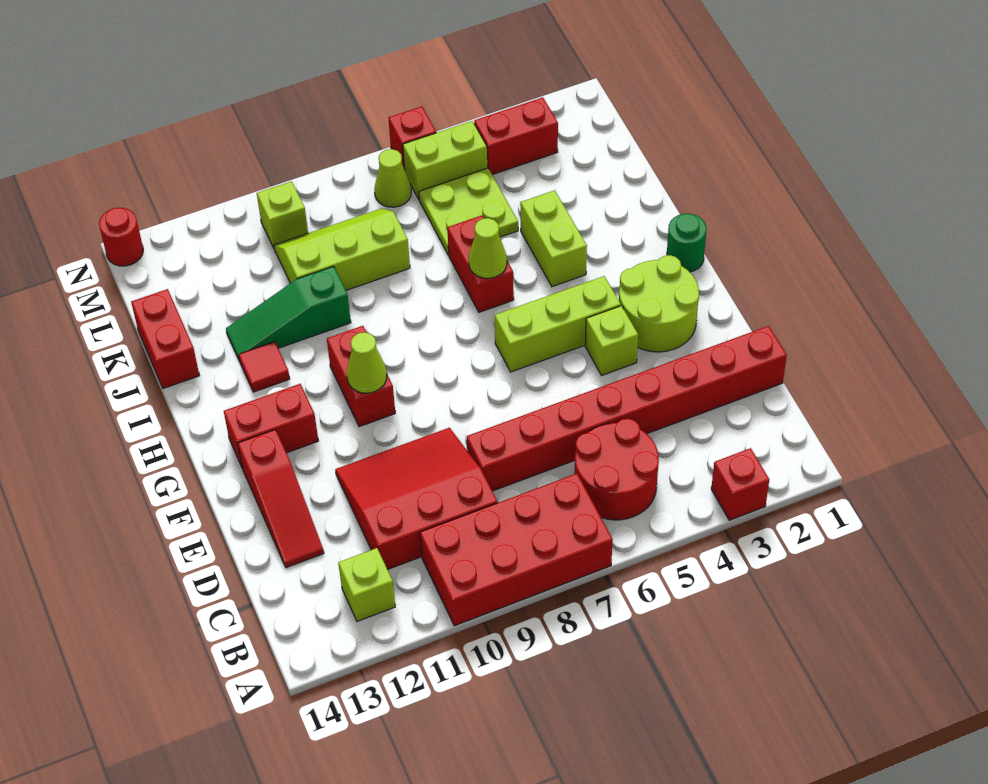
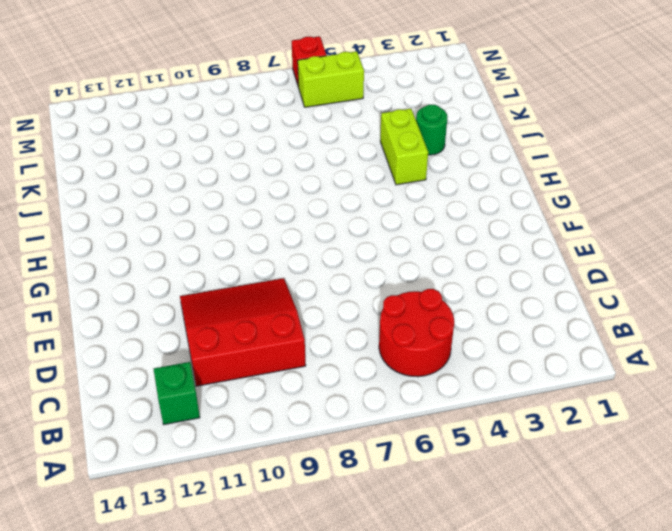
green brick B12 level 1 -> lime brick B12 level 1
green round brick J3 level 1 -> green round brick H1 level 1
none -> red brick A3 level 1
none -> red brick A7:B10 level 1
none -> red brick D1:D8 level 1

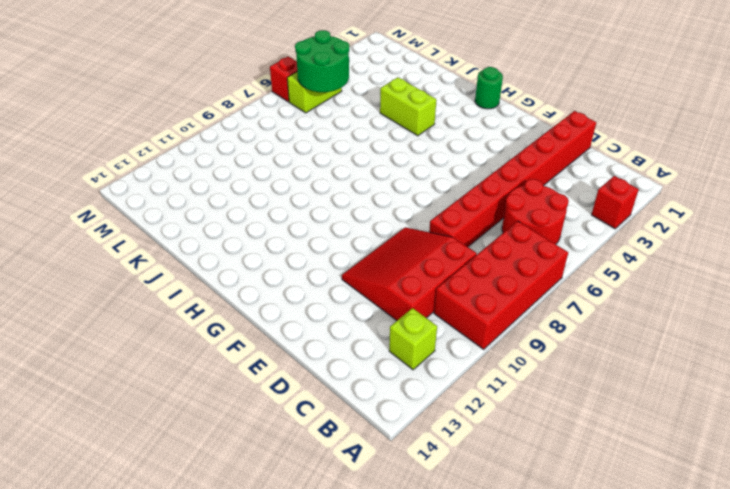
green round brick L5:M6 level 2 -> none
none -> red slope D13:F13 level 1 top F
none -> lime round brick F2:G3 level 1
none -> lime brick F4 level 1

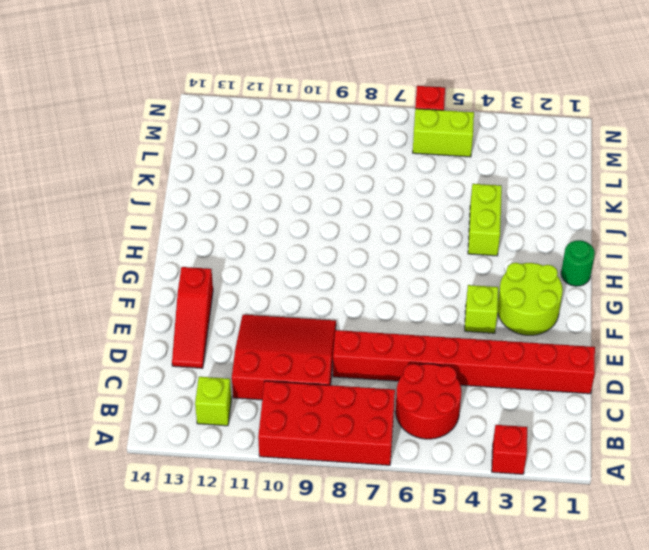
none -> lime brick G4:G6 level 1
none -> red brick G10:H10 level 1
none -> red brick G12:G13 level 1

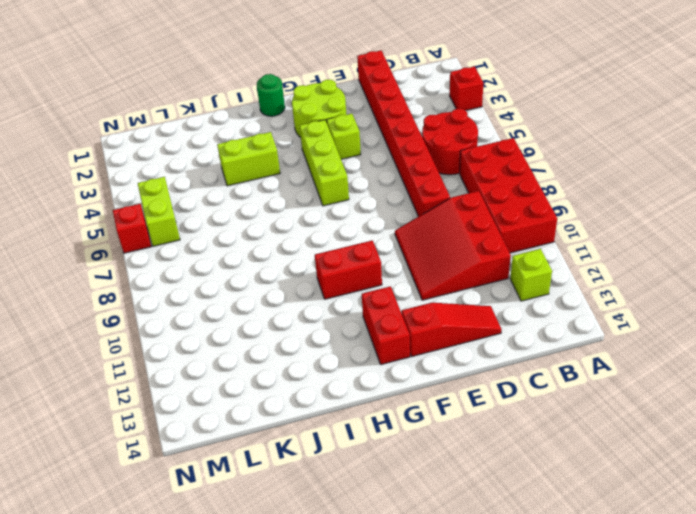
none -> red brick I6:J6 level 1
none -> red tile I12 level 1
none -> green slope J10:J12 level 1 top 10

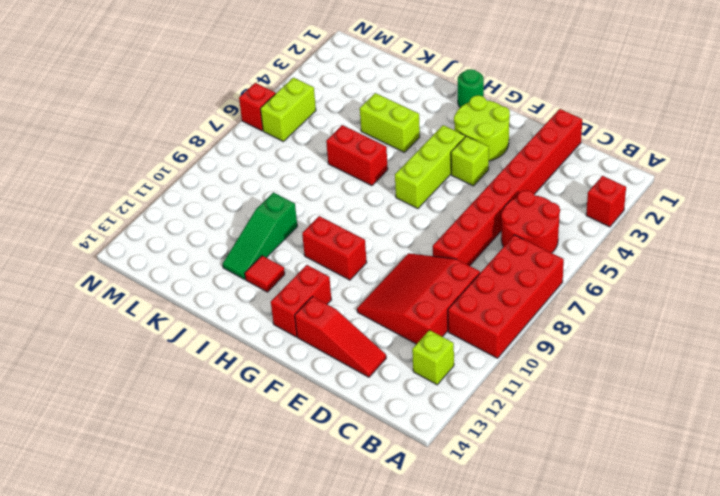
none -> red brick J14:K14 level 1
none -> lime plate K5:L6 level 1
none -> lime slope K8:L10 level 1 top K

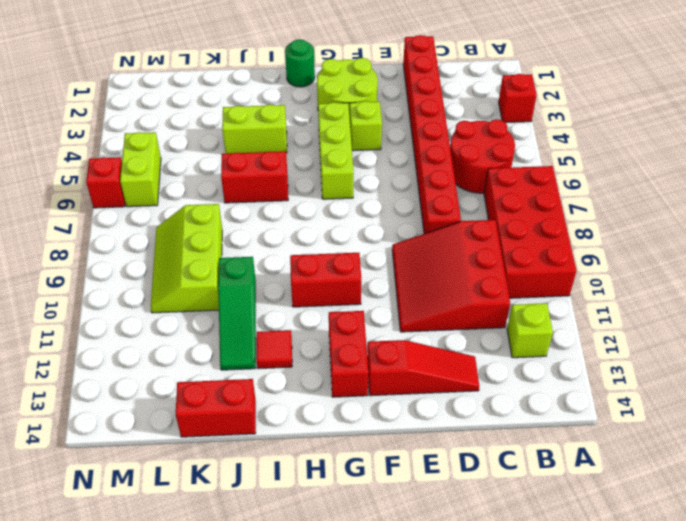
none -> lime plate K5:L6 level 1
none -> red brick M3:M4 level 1
none -> lime cone M7 level 1

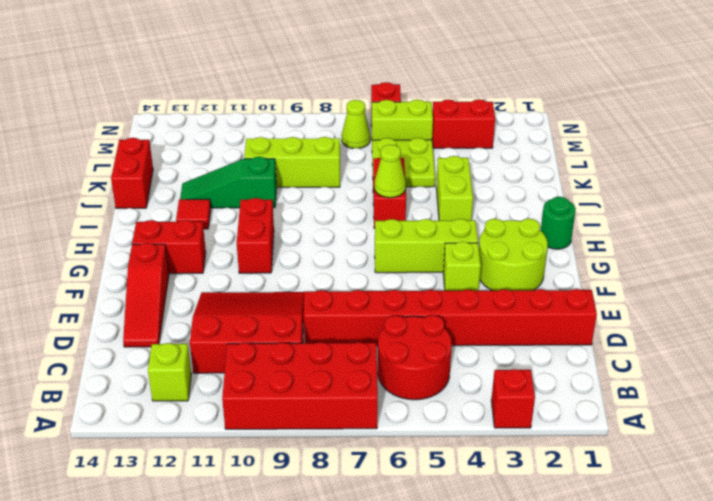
none -> lime brick M10 level 1
none -> red round brick N14 level 1
none -> lime cone G10 level 2

